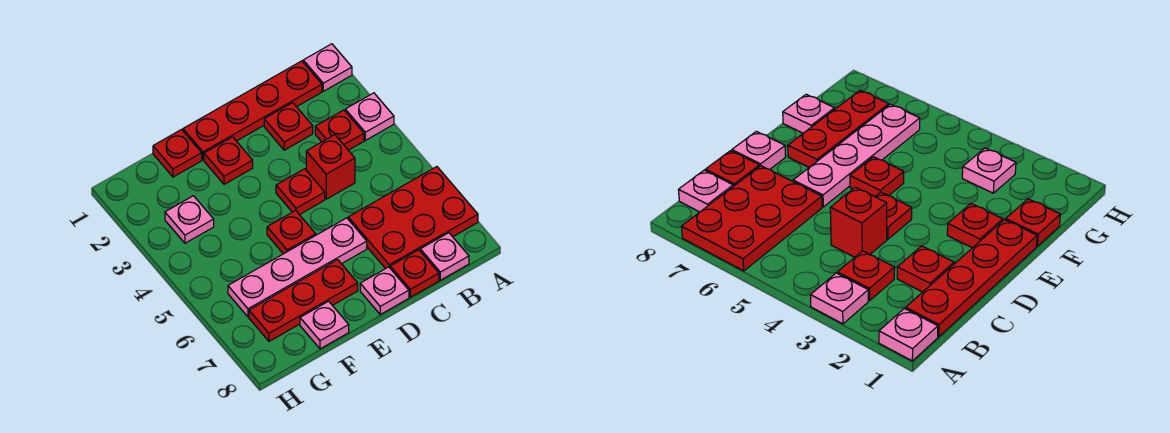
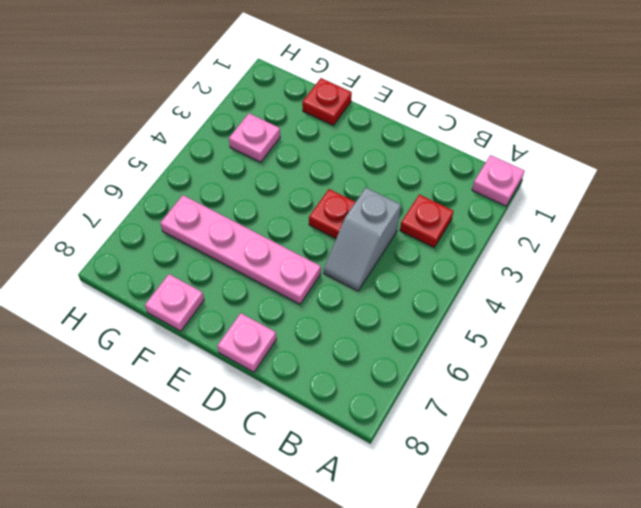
grey slope C4:C5 level 1 top 4 -> red brick C4 level 1
none -> pink plate A3 level 1
none -> red plate A6:C7 level 1
none -> red plate B1:E1 level 1

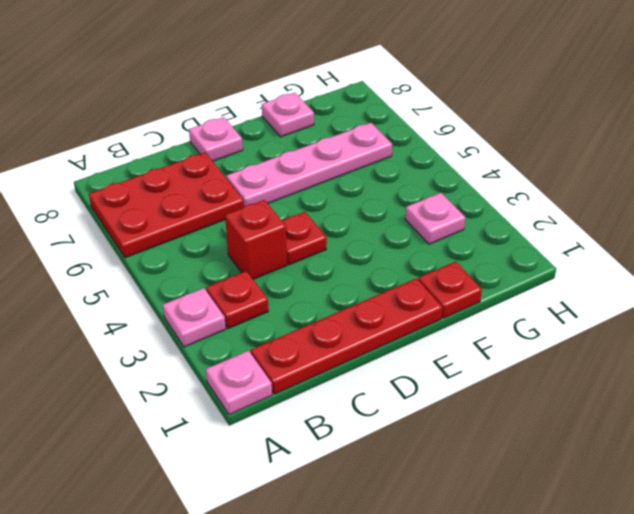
none -> pink plate B8 level 1
none -> red plate C2 level 1
none -> red plate C8 level 1

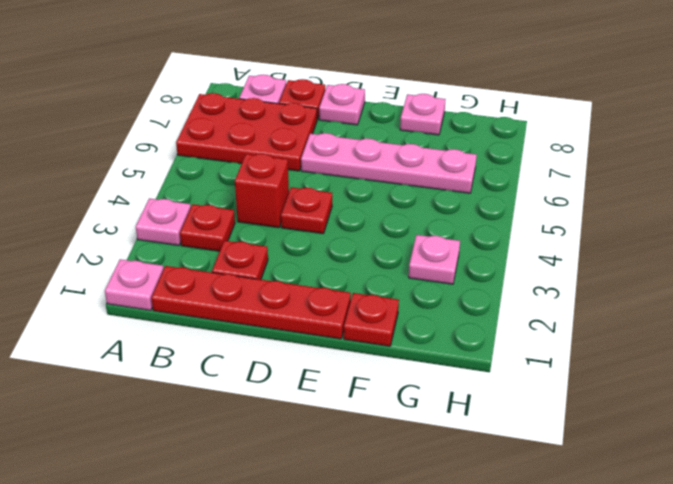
none -> red plate E2 level 1
none -> red plate E5 level 1
none -> red plate E7:G7 level 1

